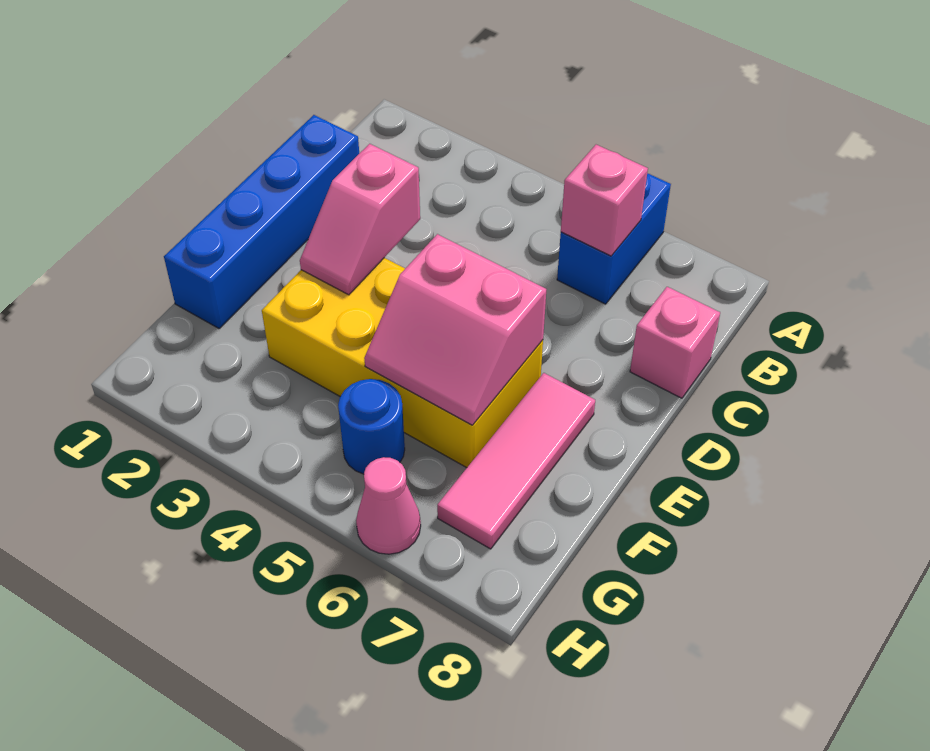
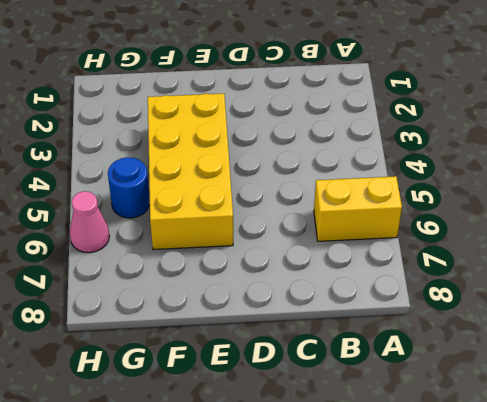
yellow brick A6:B6 level 1 -> blue brick A6:B6 level 1
none -> blue brick C1:F1 level 1
none -> pink brick C8 level 1

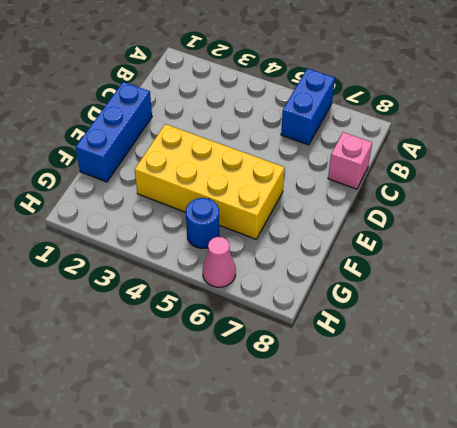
blue brick D1:F1 level 1 -> blue brick C1:F1 level 1
none -> pink tile E7:G7 level 1
none -> pink brick B6 level 2

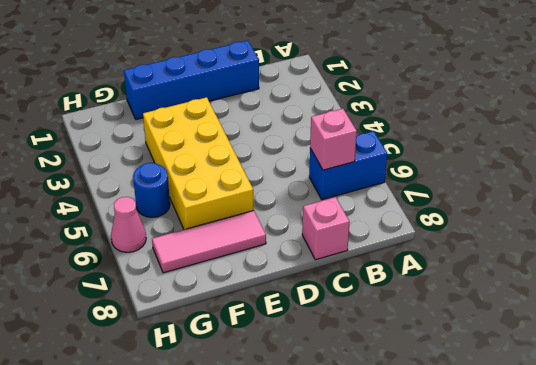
none -> pink slope D3:E3 level 2 top D
none -> pink slope E5:F6 level 2 top E

